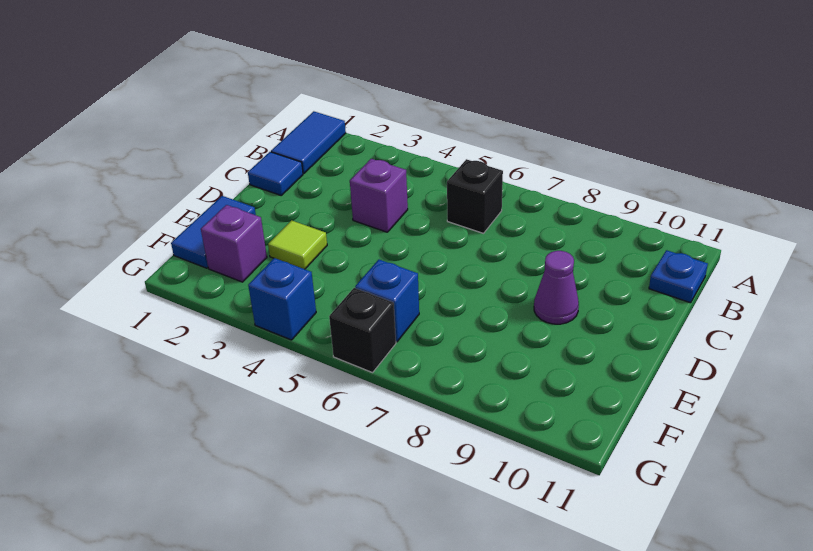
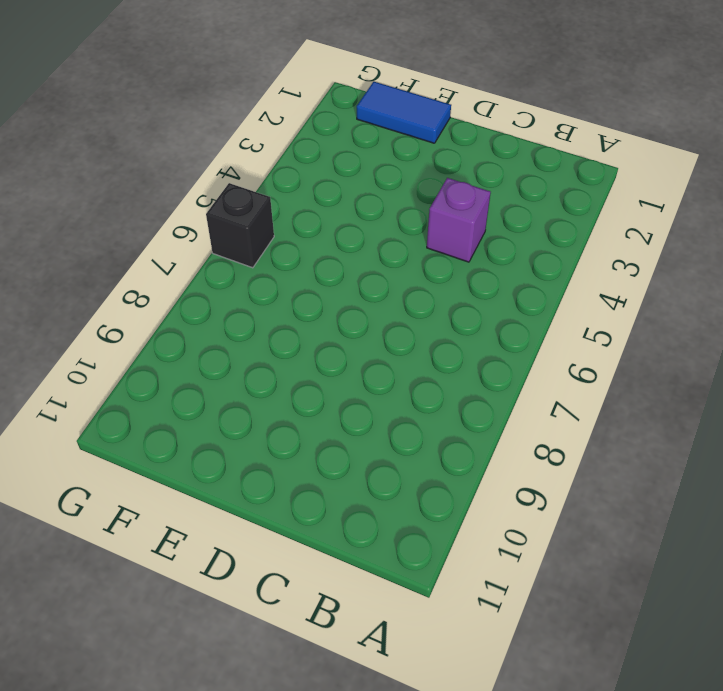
none -> blue tile A1:B1 level 1
none -> black brick B6 level 1
none -> blue plate B11 level 1

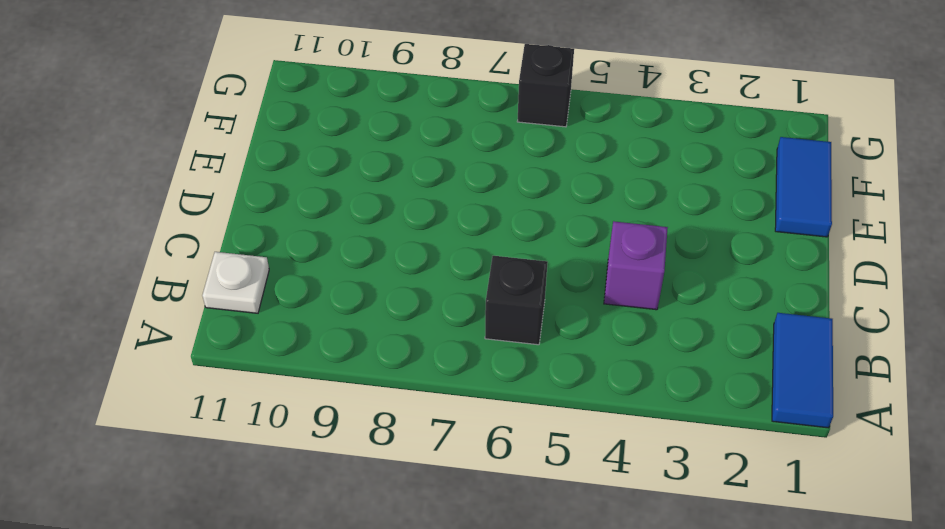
white plate B11 level 1 -> blue plate B11 level 1
none -> blue tile C1 level 1
none -> purple cone D9 level 1
none -> lime tile E3 level 1

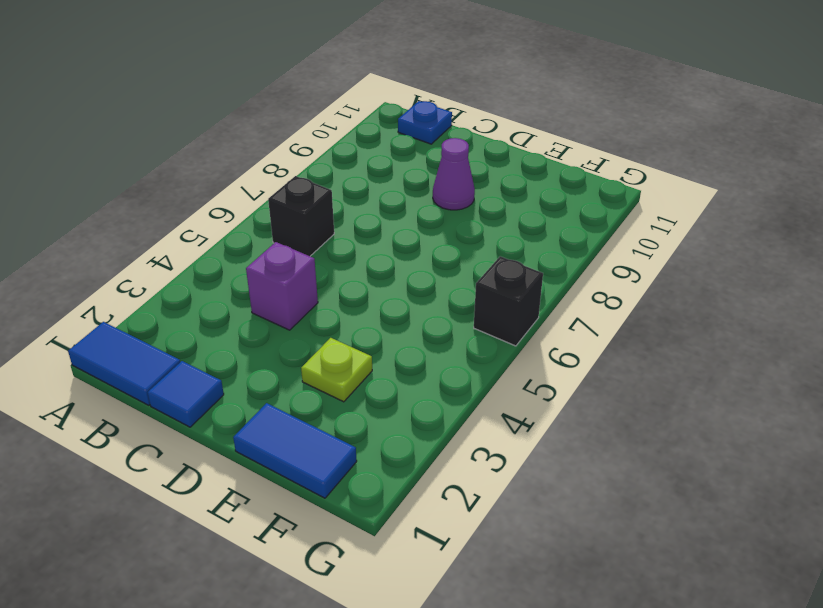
lime plate E3 level 1 -> lime tile E3 level 1
none -> purple brick F2 level 1
none -> blue brick F6 level 1
none -> blue brick G4 level 1

